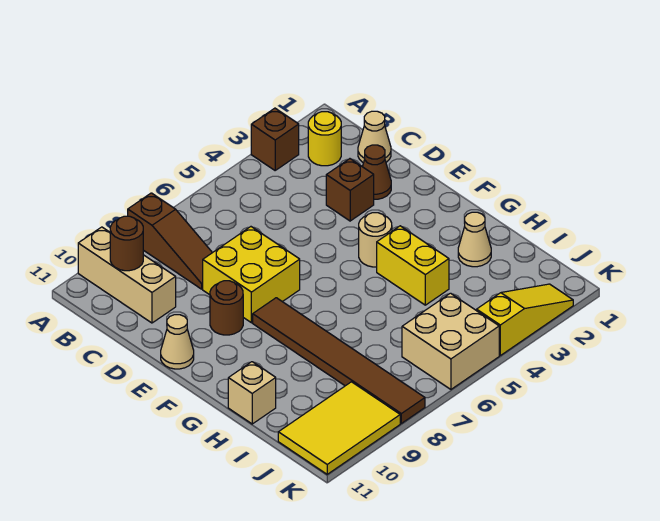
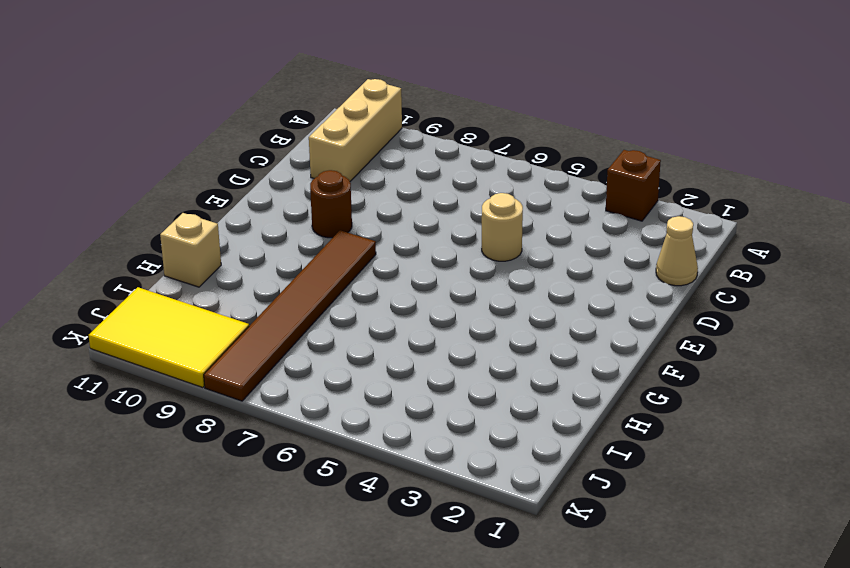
tan round brick D5 level 1 -> tan round brick F4 level 1
none -> brown slope A8:C8 level 1 top A
none -> yellow round brick B2 level 1
none -> brown cone D2 level 1

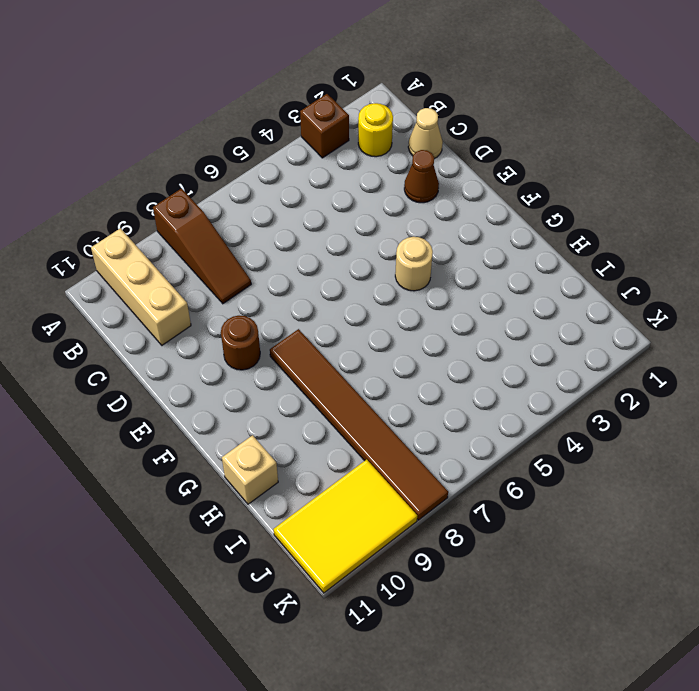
none -> brown brick D3 level 1
none -> yellow brick D7:E8 level 1
none -> tan cone E11 level 1

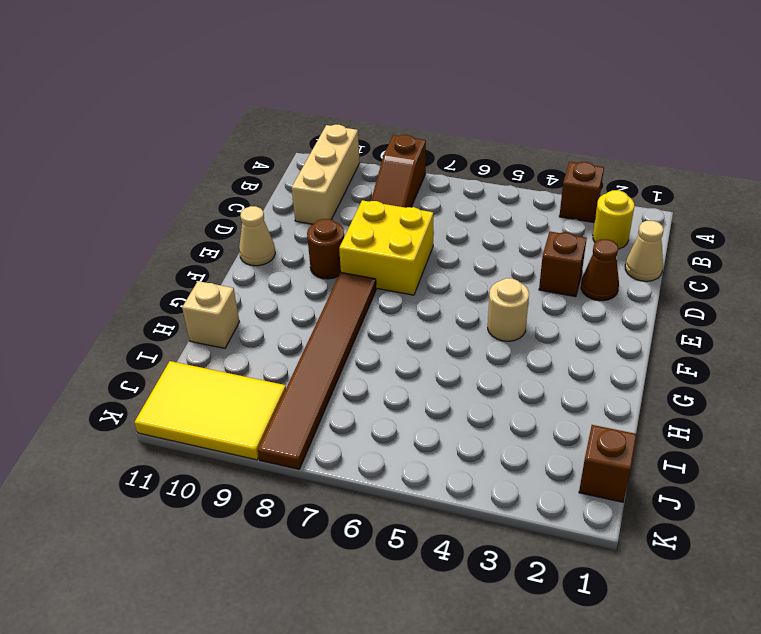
brown brick J1 level 1 -> none
none -> yellow brick G4:H4 level 1
none -> tan cone H2 level 1
none -> tan brick J5:K6 level 1

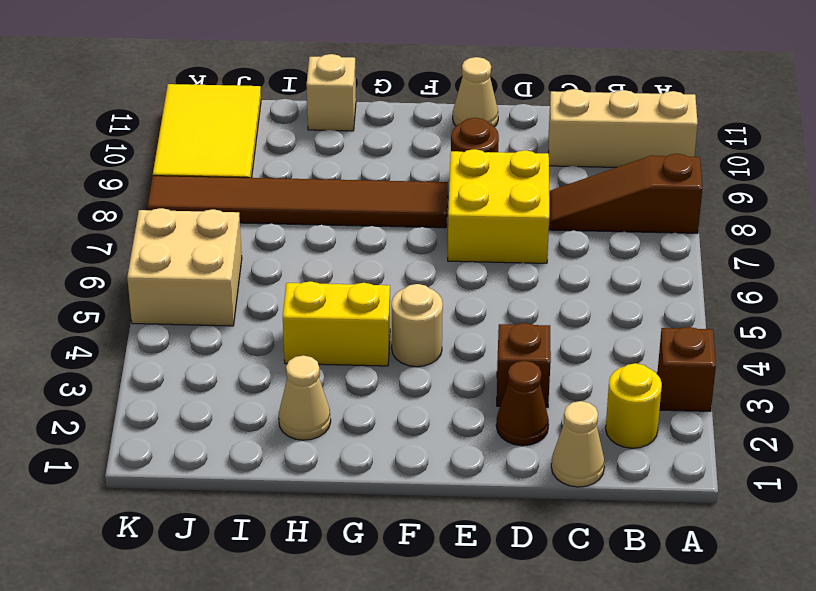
none -> yellow slope K2:K4 level 1 top 4
none -> brown round brick B10 level 2

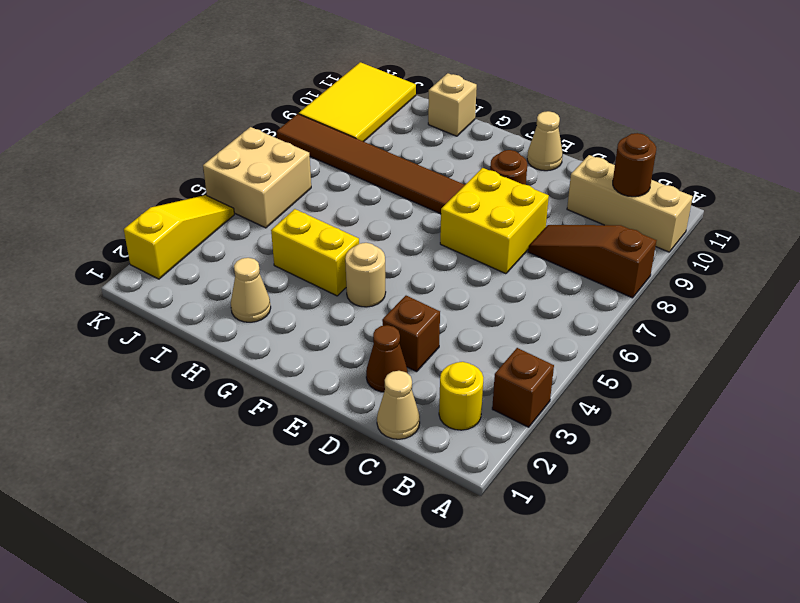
yellow slope K2:K4 level 1 top 2 -> yellow slope K2:K4 level 1 top 4

